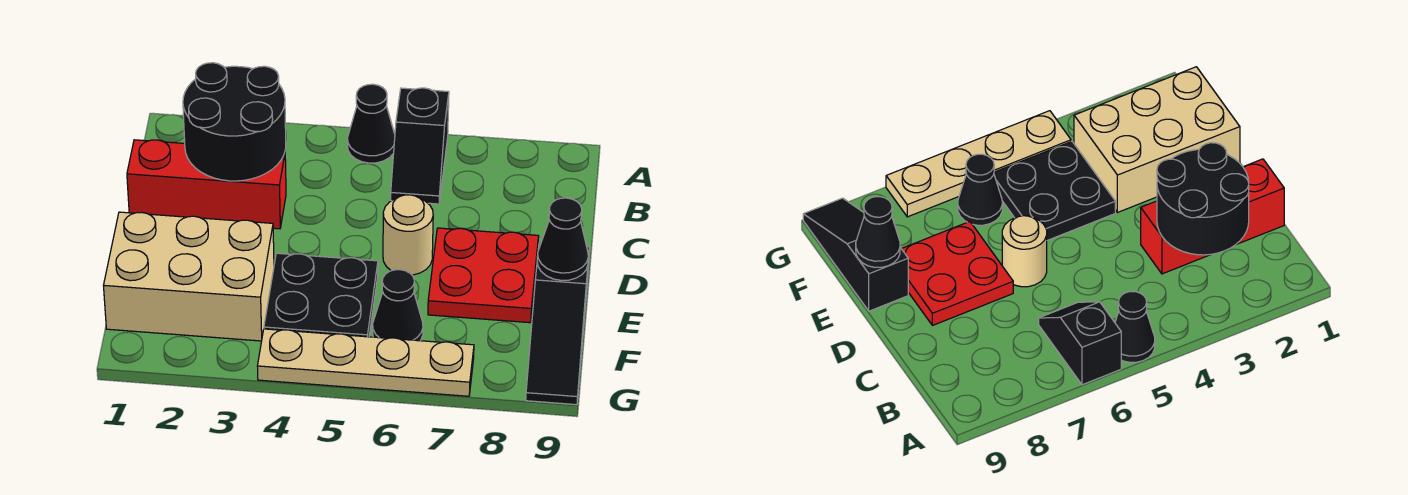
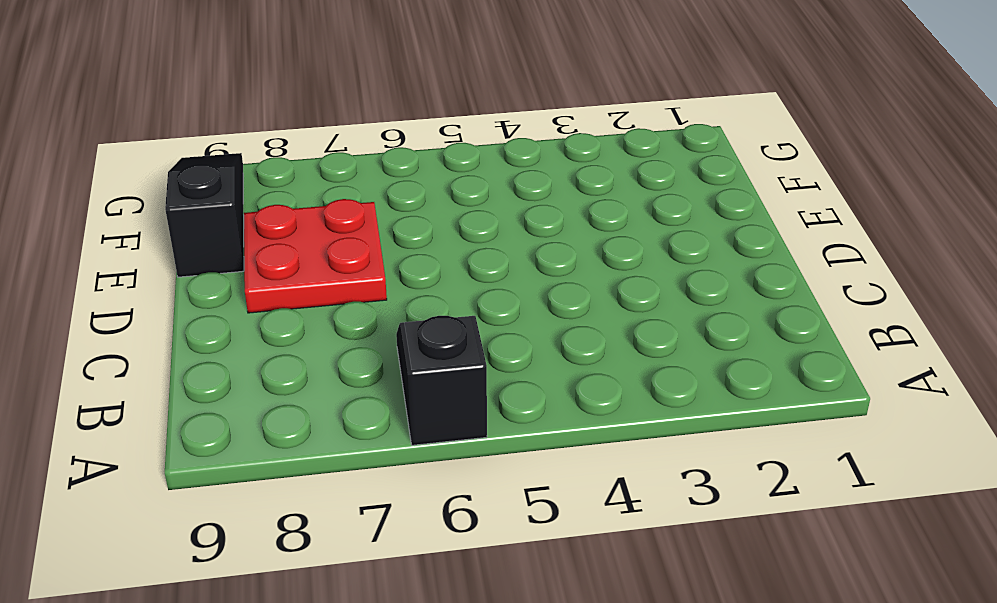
none -> black cone A5 level 1
none -> red brick C1:C3 level 1
none -> tan round brick D6 level 1

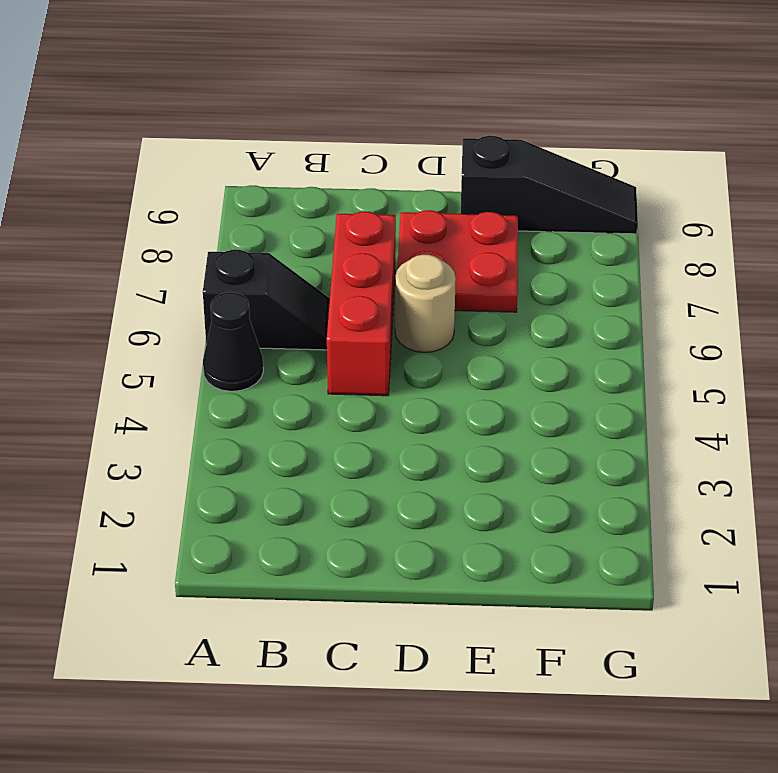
red brick C5:C7 level 1 -> red brick C1:C3 level 1
none -> tan brick E1:F3 level 1
none -> black plate E4:F5 level 1
none -> black cone F6 level 1

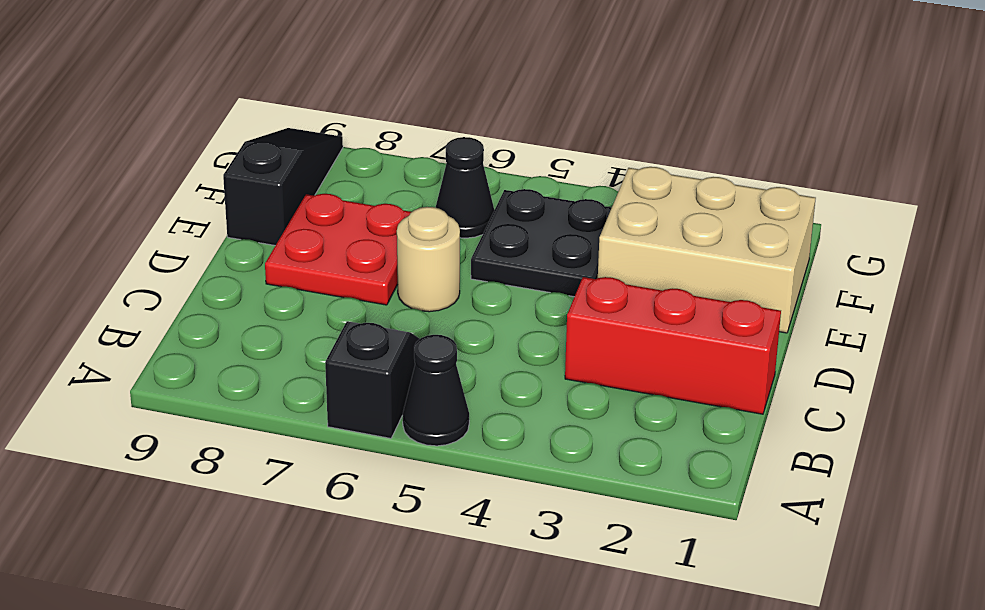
none -> tan plate G4:G7 level 1
none -> black round brick B2:C3 level 2
none -> black cone E9 level 2

